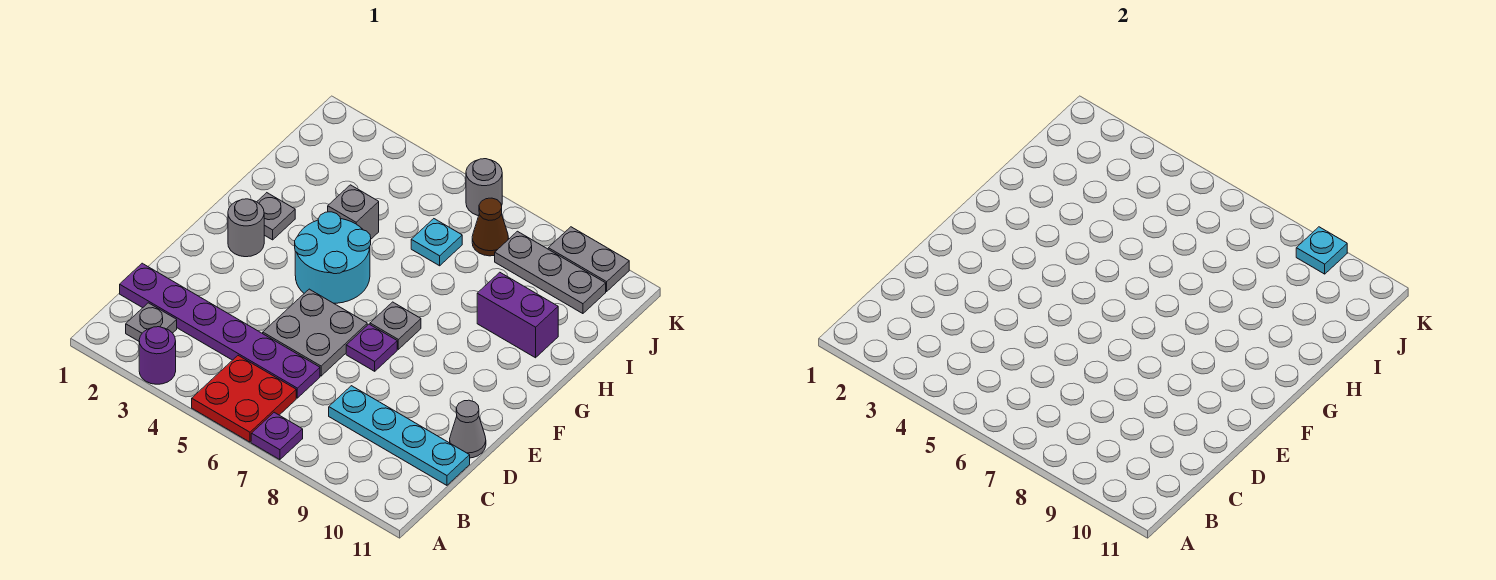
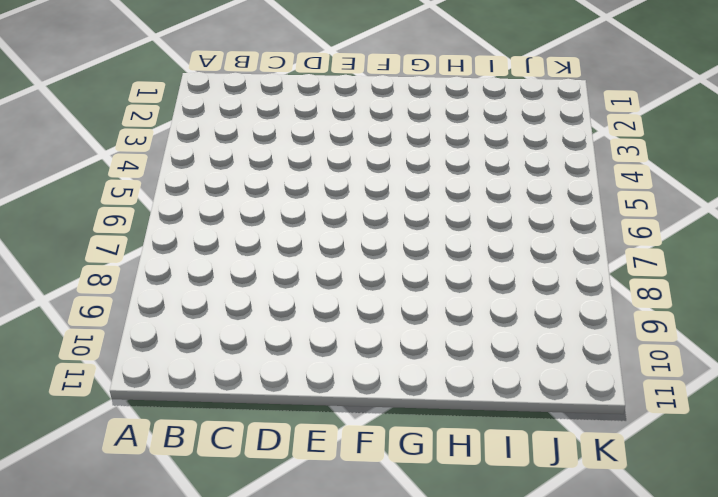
none -> purple round brick A3 level 1
none -> red plate A5:B6 level 1
none -> purple plate A7 level 1

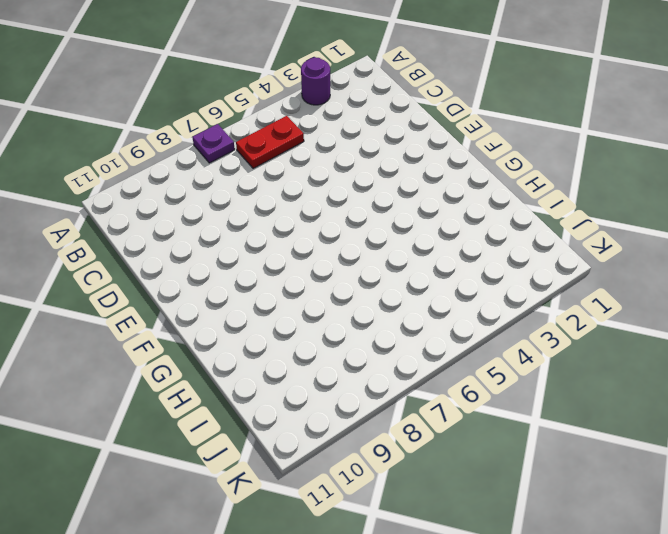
red plate B5:B6 level 1 -> red plate A5:B6 level 1
none -> grey plate B2 level 1
none -> purple plate C1:C6 level 1
none -> cyan plate C8:C11 level 1

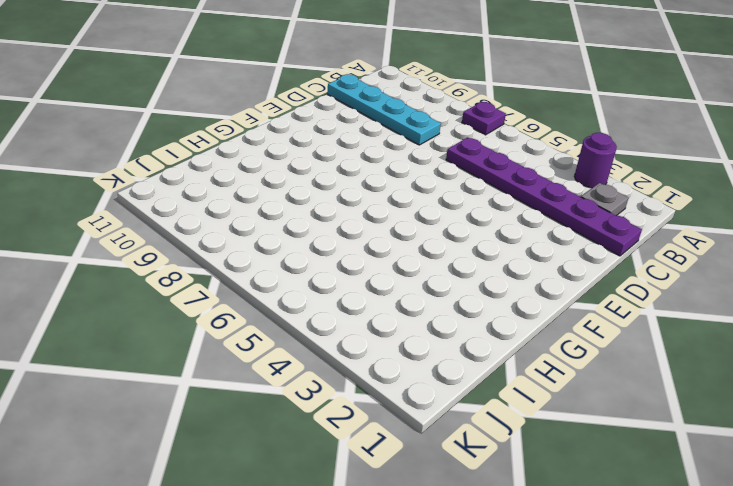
none -> red plate A5:B6 level 1
none -> grey plate D5:E6 level 1
none -> grey cone D11 level 1

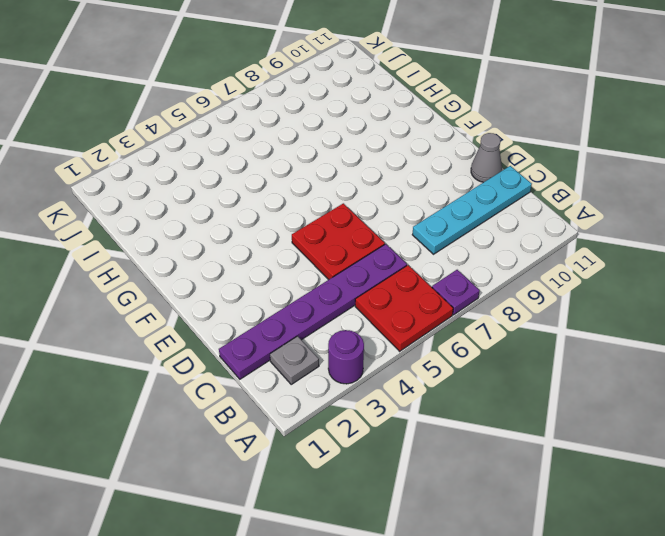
red plate D5:E6 level 1 -> grey plate D5:E6 level 1
none -> purple plate E7 level 1
none -> grey round brick F2 level 1
none -> cyan round brick F4:G5 level 1

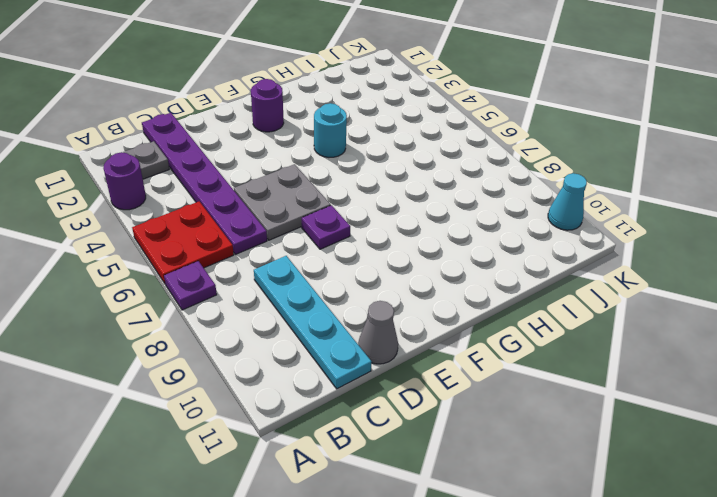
purple round brick F2 level 1 -> grey round brick F2 level 1
cyan round brick G4 level 1 -> cyan round brick F4:G5 level 1
cyan cone K10 level 1 -> grey plate K9:K10 level 1
none -> grey plate F7 level 1
none -> grey plate G2 level 1
none -> grey brick H4 level 1

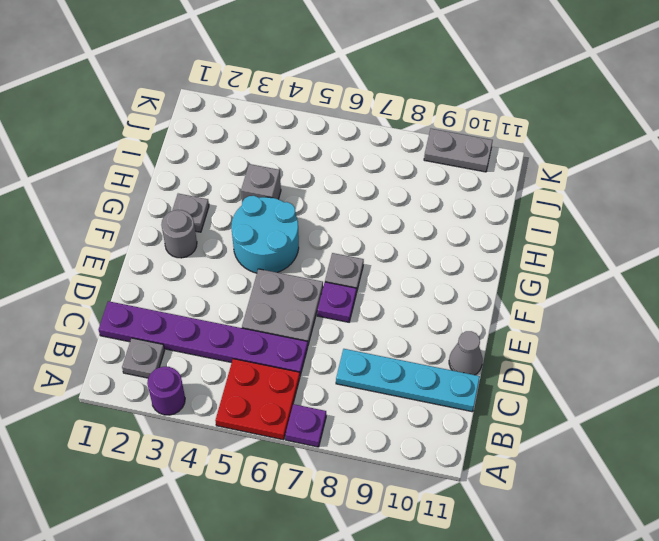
none -> purple brick H9:H10 level 1
none -> cyan plate I6 level 1
none -> brown cone J7 level 1

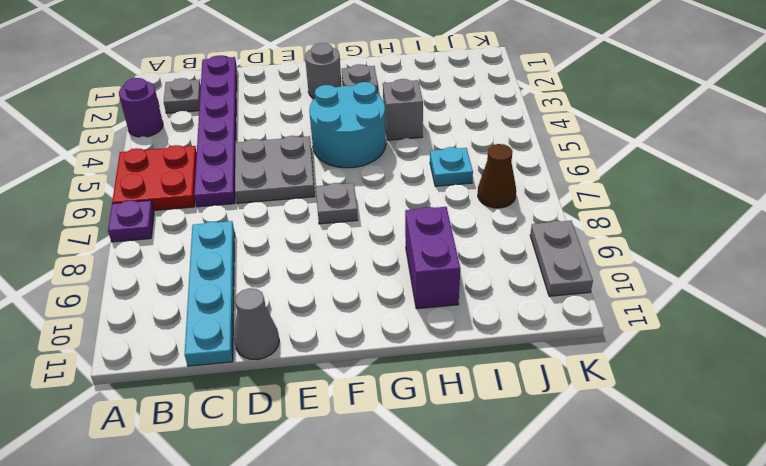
none -> purple plate E7 level 1
none -> grey plate J8:J10 level 1
none -> grey round brick K6 level 1

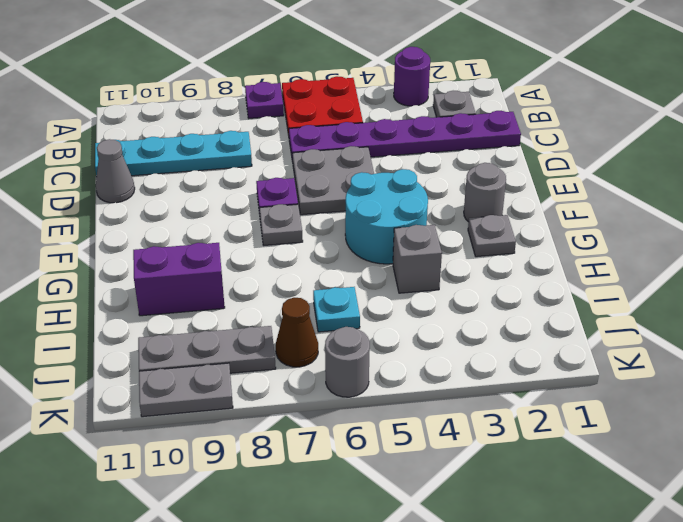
none -> cyan plate K9 level 2

